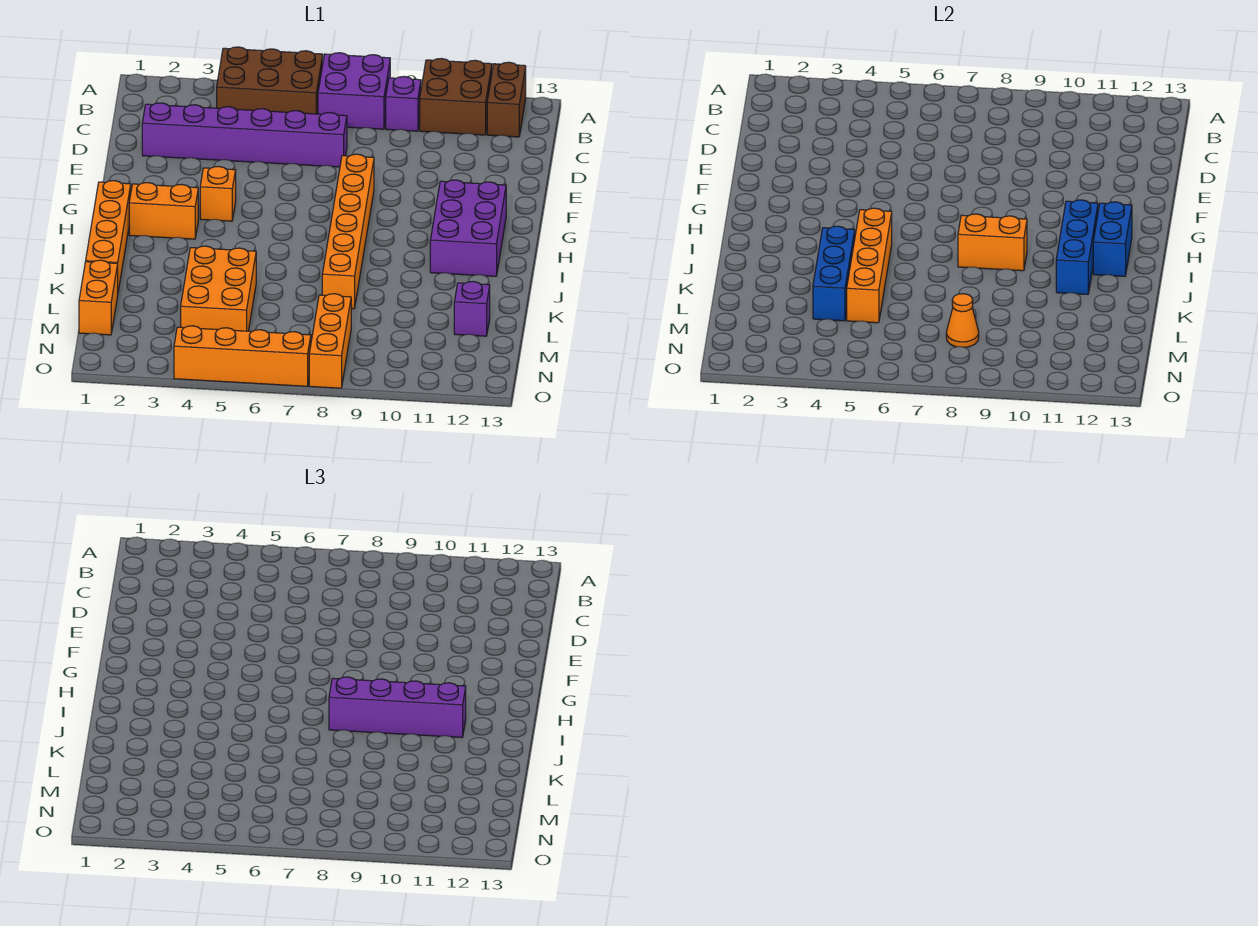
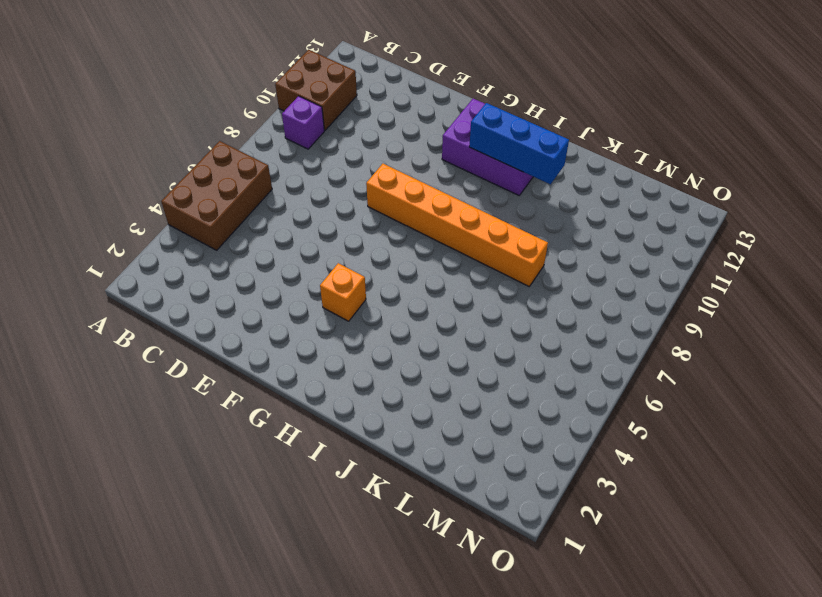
none -> purple brick A7:B8 level 1
none -> brown brick A12:B12 level 1
none -> purple brick D2:D7 level 1

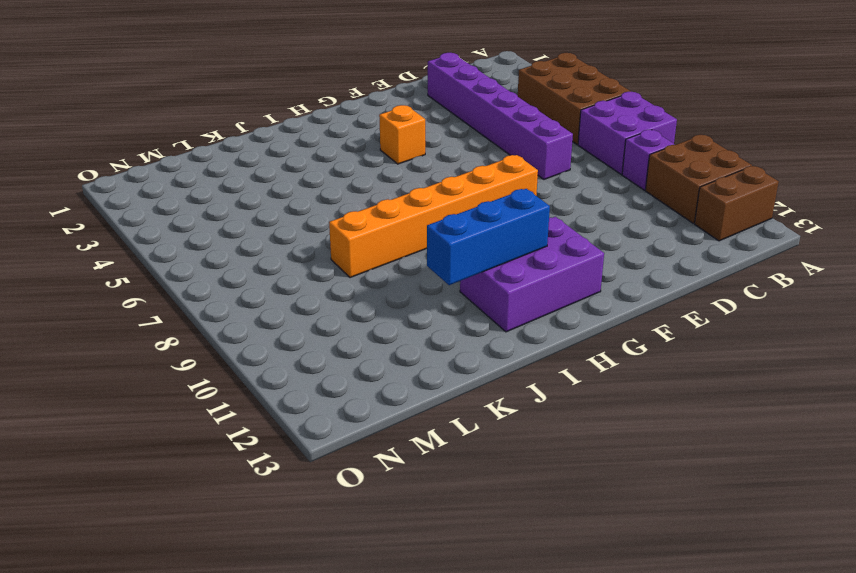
none -> orange brick H1:K1 level 1
none -> orange brick H2:H3 level 1
none -> orange brick K4:M5 level 1

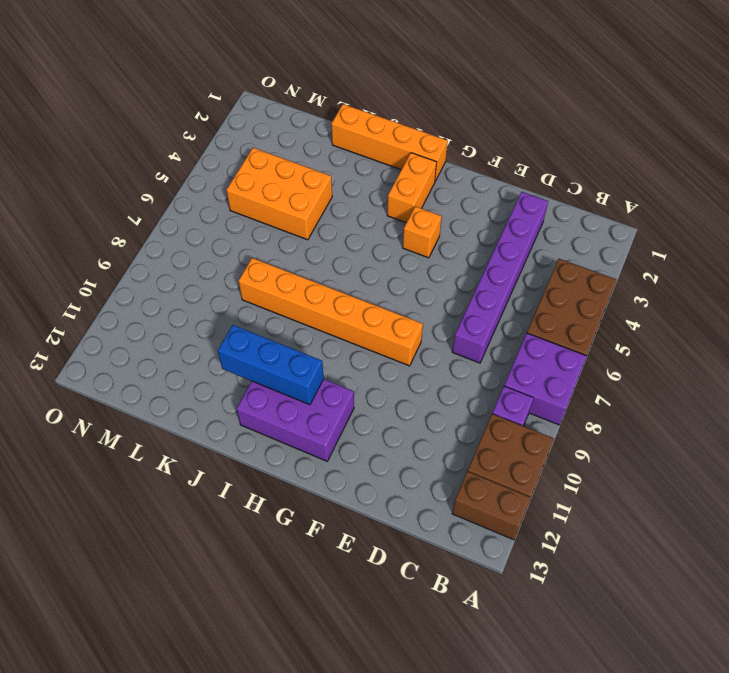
none -> orange brick L1:M1 level 1
none -> purple brick L12 level 1
none -> orange brick M8:O8 level 1

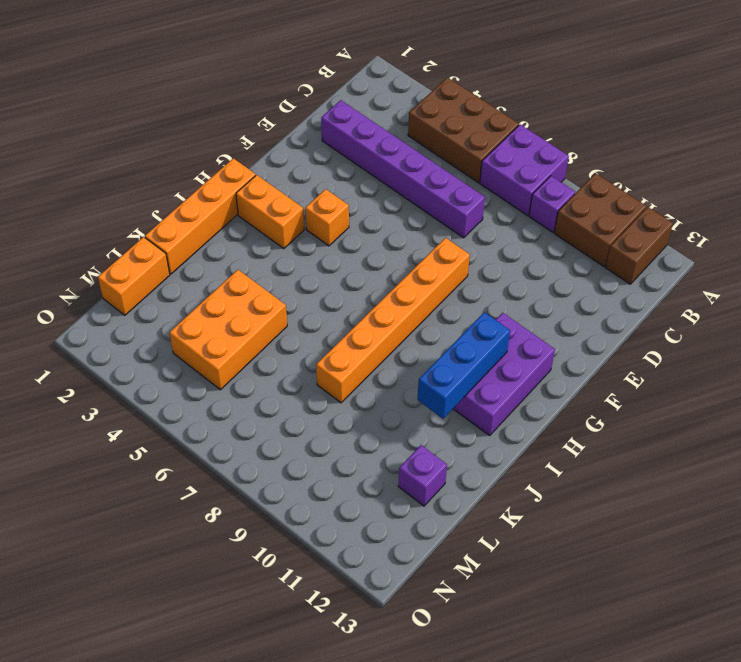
none -> orange brick M8:O8 level 1
none -> orange brick O4:O7 level 1
none -> blue brick H12:I12 level 2

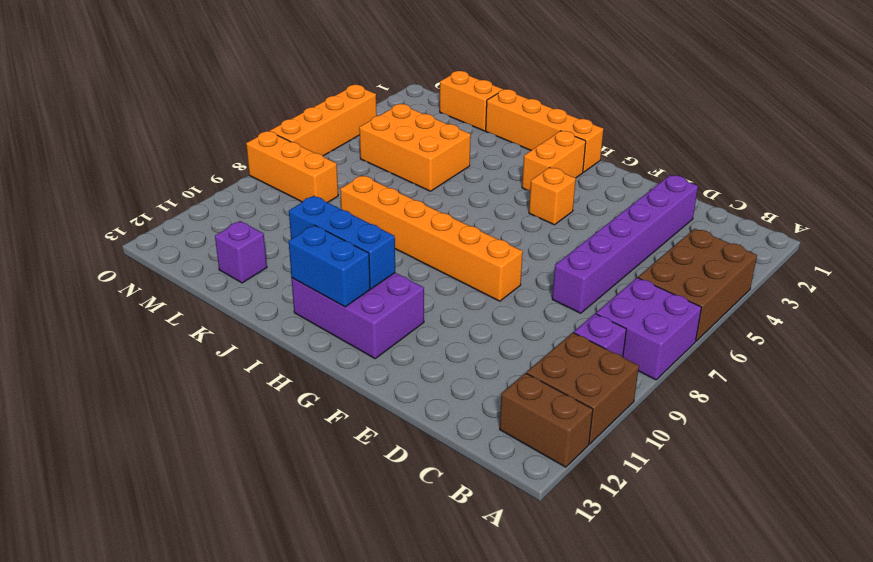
none -> orange brick I5:L5 level 2
none -> orange brick I8:I9 level 2
none -> blue brick J4:L4 level 2

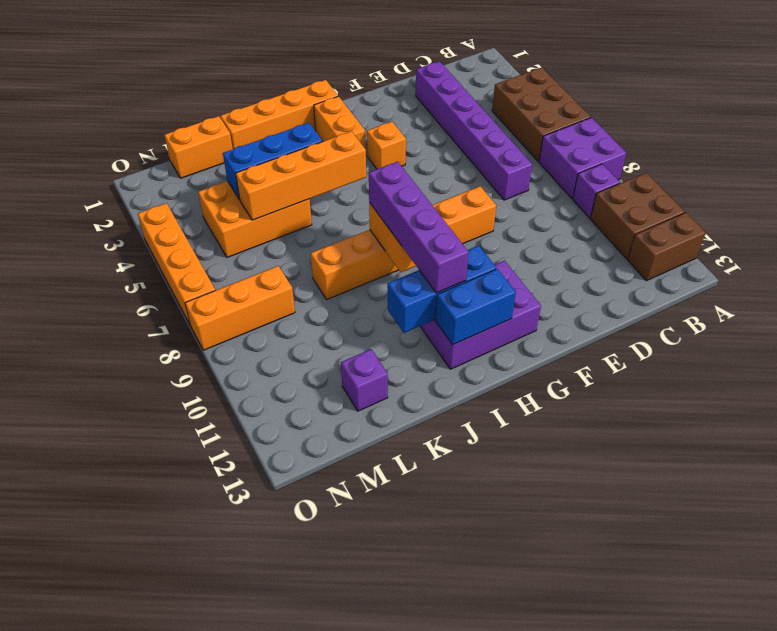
none -> orange cone M8 level 2

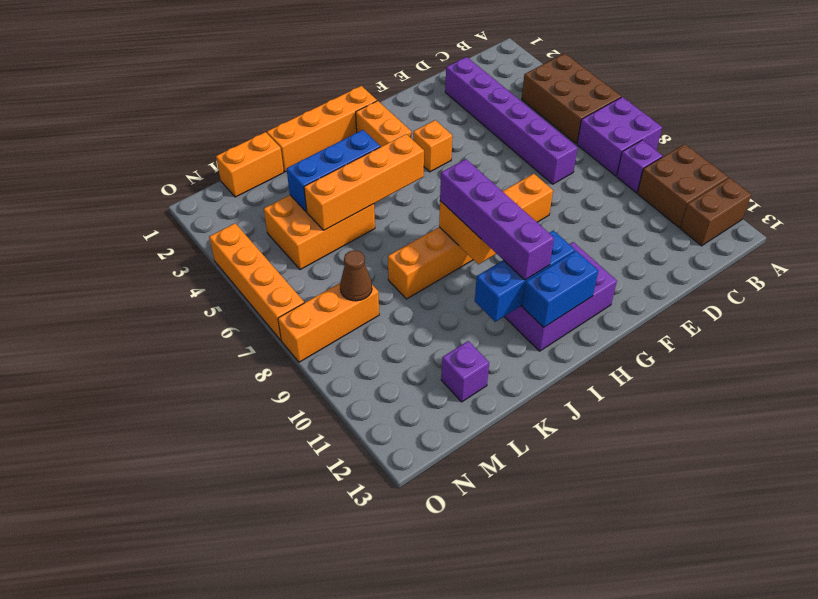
brown cone M8 level 2 -> orange cone M8 level 2

